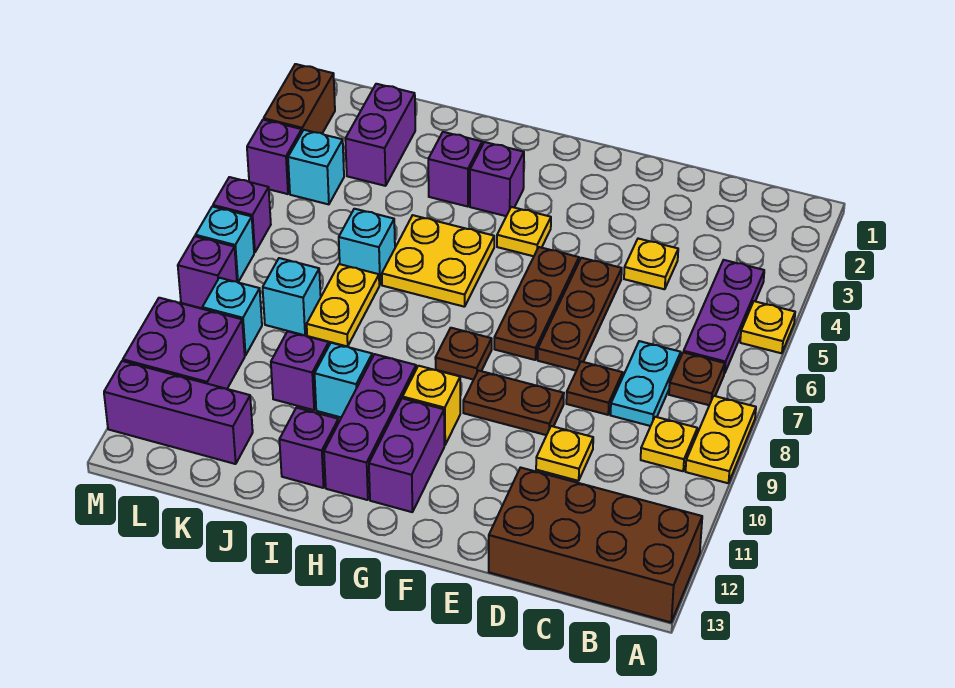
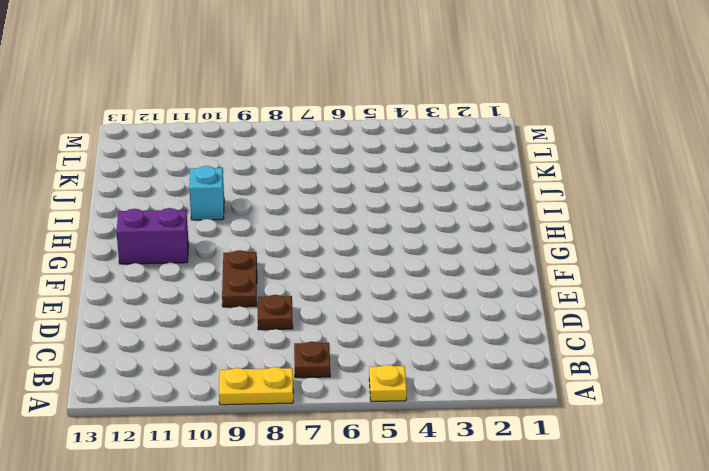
none -> brown brick A12:D13 level 1
none -> purple plate B4:B6 level 1
none -> yellow plate B9 level 1
none -> cyan plate C7:C8 level 1

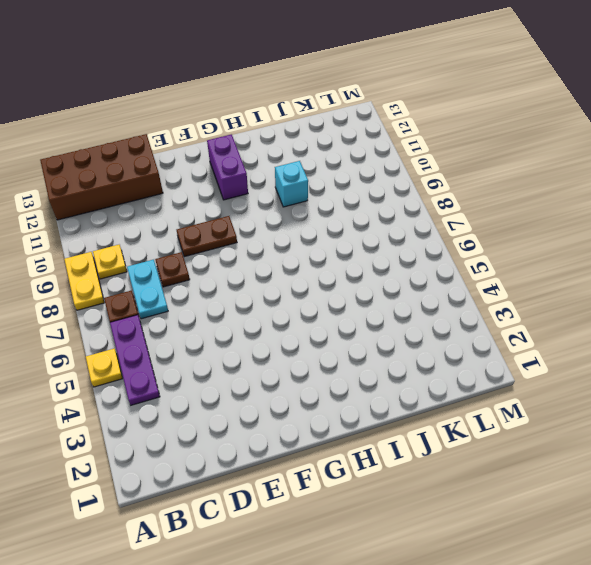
none -> yellow plate D4 level 1
none -> yellow plate D10 level 1
none -> brown plate E5:E7 level 1
none -> brown plate F5:F7 level 1

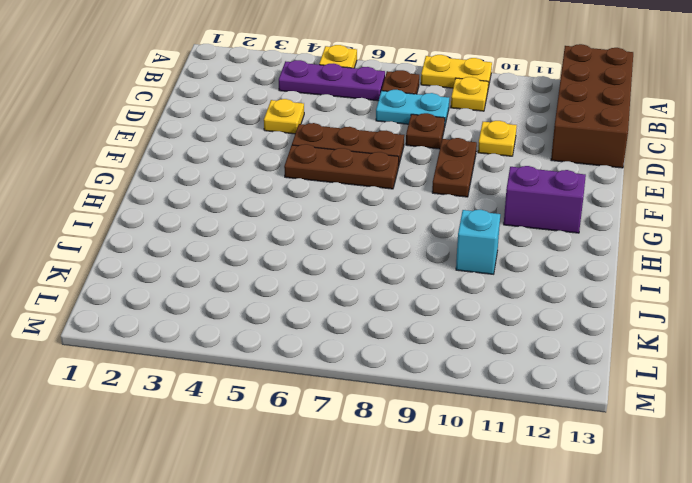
none -> yellow plate G4 level 1
none -> brown plate G8 level 1
none -> yellow brick G10 level 1
none -> purple brick H3 level 1

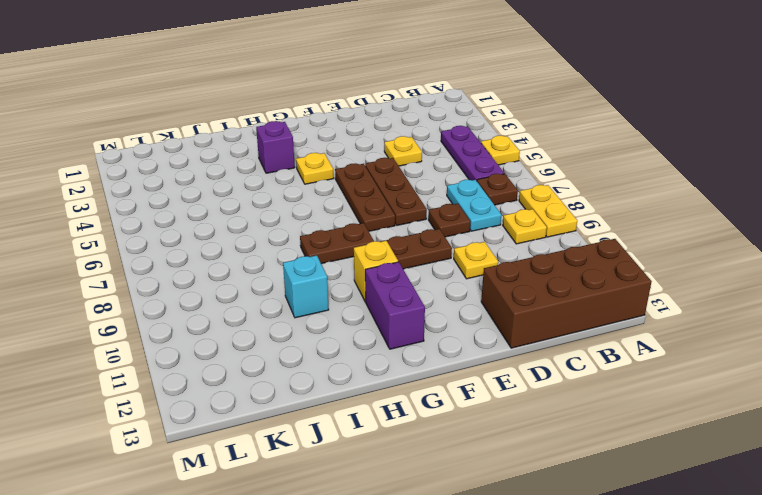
brown plate G8:H8 level 1 -> brown plate G8 level 1
none -> yellow plate H5:I6 level 1
none -> purple brick H10:H12 level 1
none -> purple brick I3 level 1
none -> purple brick I12 level 1

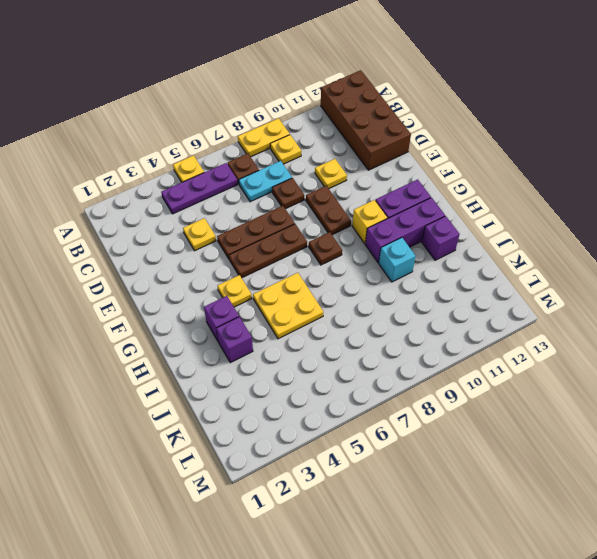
none -> cyan brick J6 level 1
none -> yellow plate J7:J8 level 1
none -> purple brick J10 level 1
none -> purple brick K2:K3 level 1

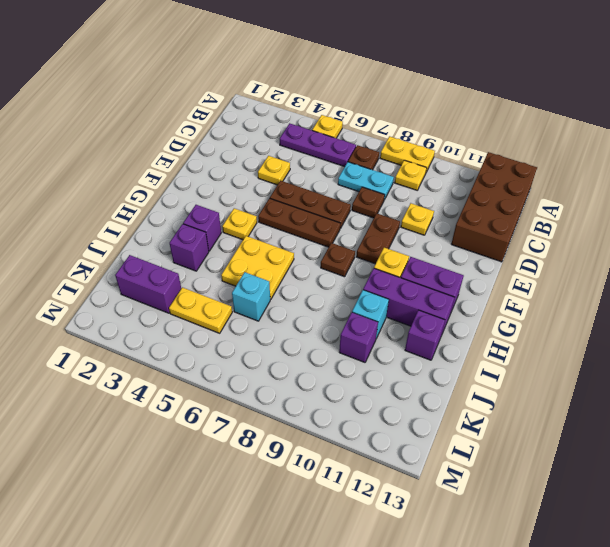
yellow plate K4:K5 level 1 -> yellow plate J7:J8 level 1
none -> cyan brick K8 level 1
none -> purple brick K12:M12 level 1
none -> cyan brick L4 level 1
none -> cyan brick L9 level 1

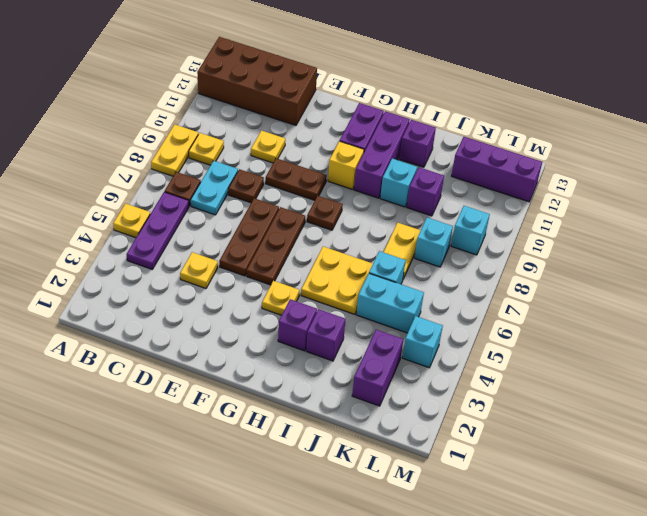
cyan brick J5:K5 level 1 -> none
none -> purple brick L10:M11 level 1
none -> brown brick M2:M3 level 1
none -> purple brick M4 level 1
none -> purple brick M6 level 1

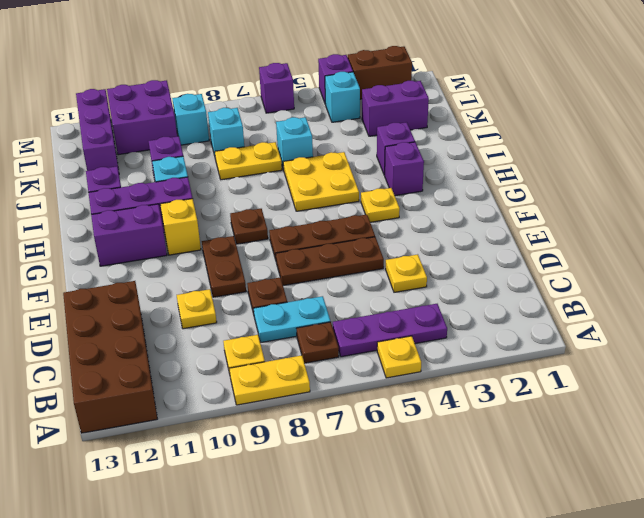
none -> cyan brick M7 level 1
none -> purple brick M8 level 1

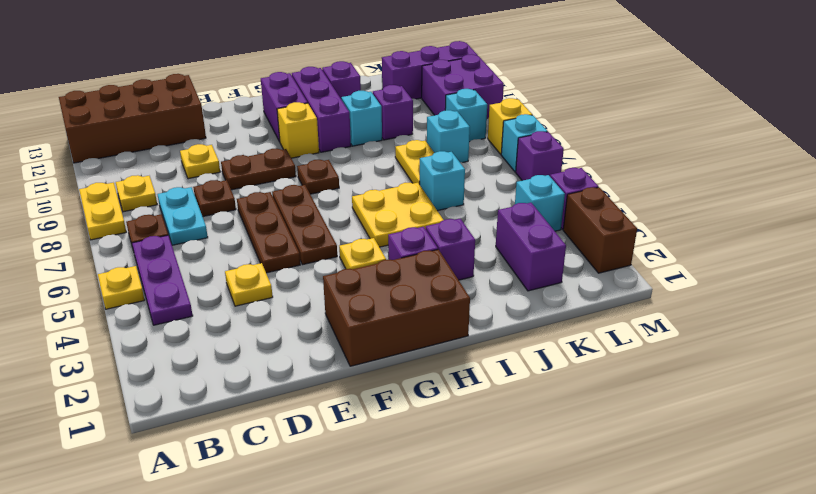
brown brick F1:H2 level 1 -> none
yellow brick M8 level 1 -> purple brick M8 level 1

